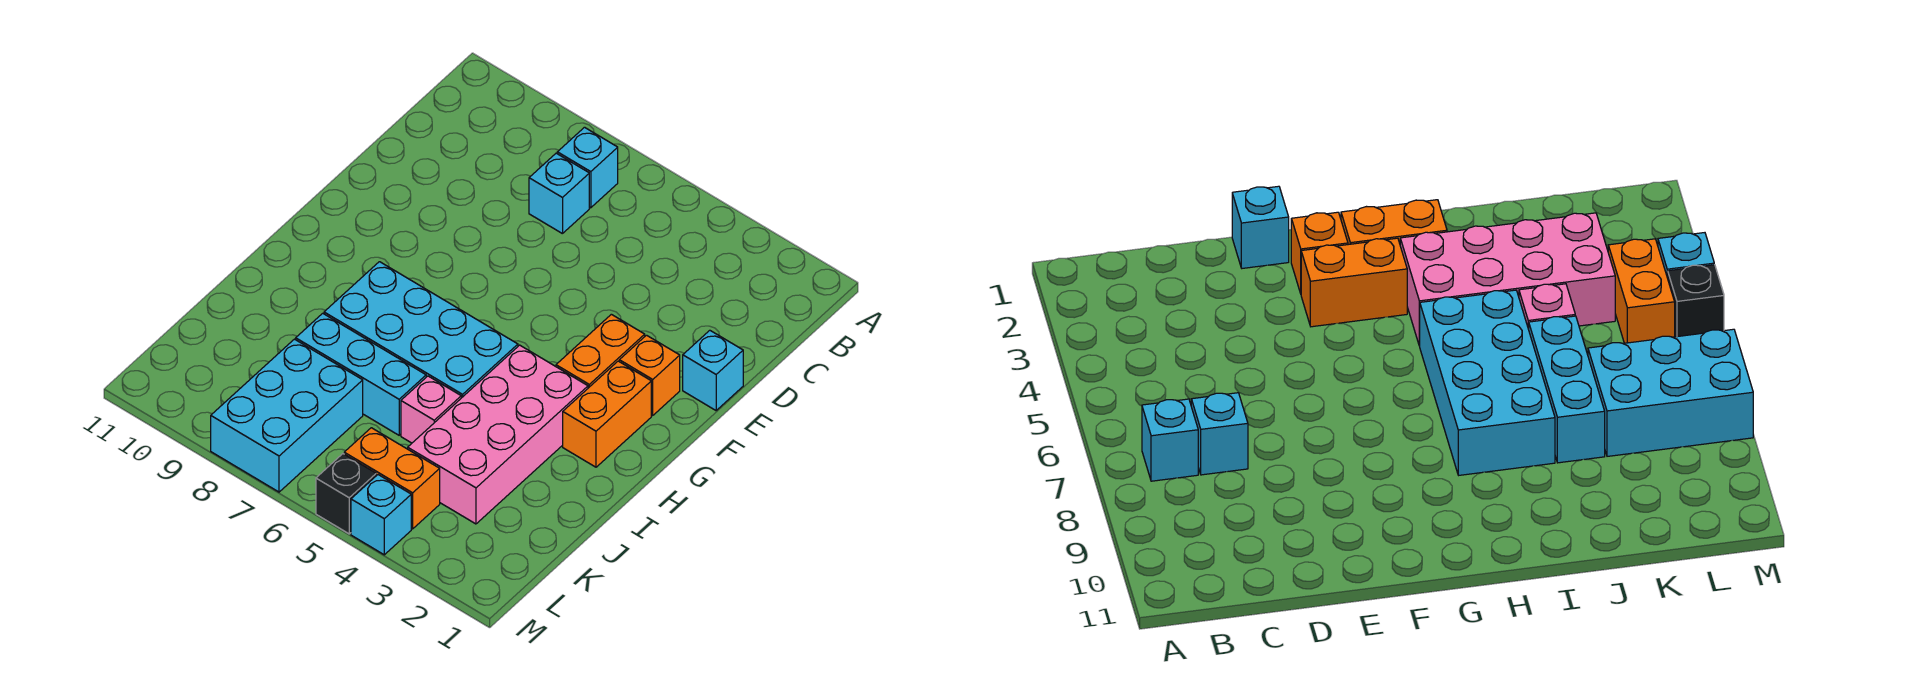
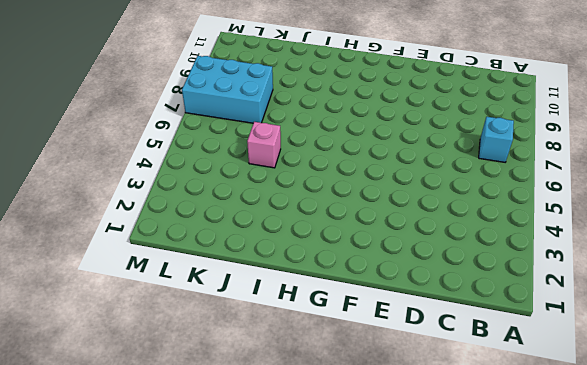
none -> cyan brick C7 level 1
none -> cyan brick E1 level 1
none -> orange brick F2 level 1

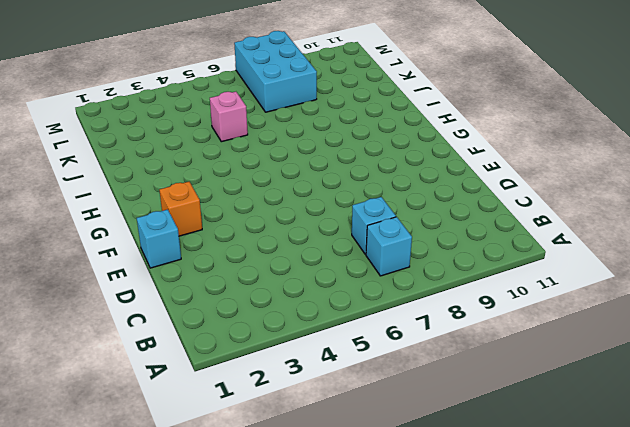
none -> orange brick F3:G3 level 1
none -> orange brick G2:H2 level 1
none -> pink brick H3:K4 level 1

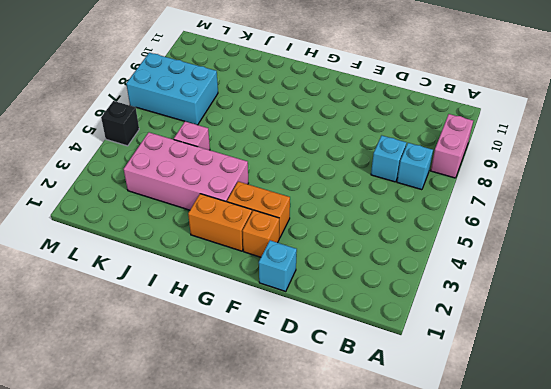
pink brick A8:A9 level 1 -> none
none -> cyan brick H5:I8 level 1
none -> cyan brick J6:J8 level 1
none -> orange brick L4:L5 level 1

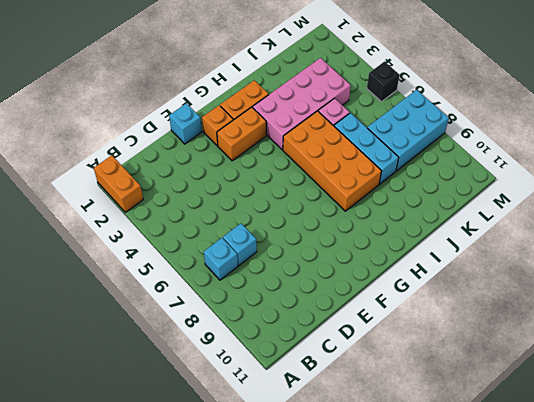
orange brick A1:A2 level 1 -> orange brick L4:L5 level 1
orange brick H5:I8 level 1 -> cyan brick H5:I8 level 1
none -> cyan brick M4 level 1

